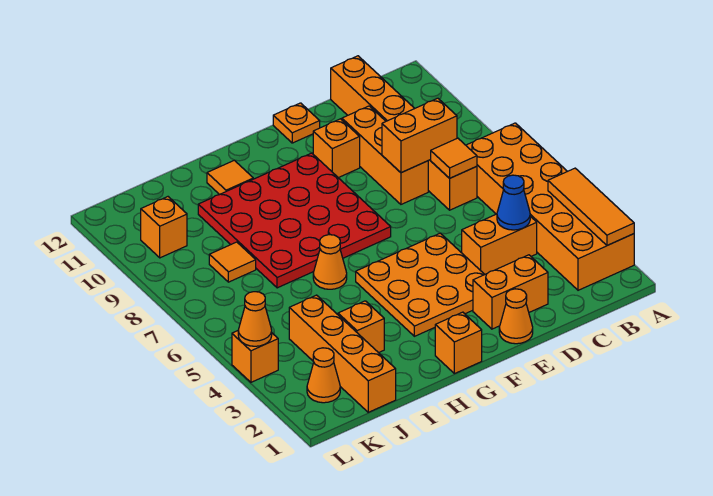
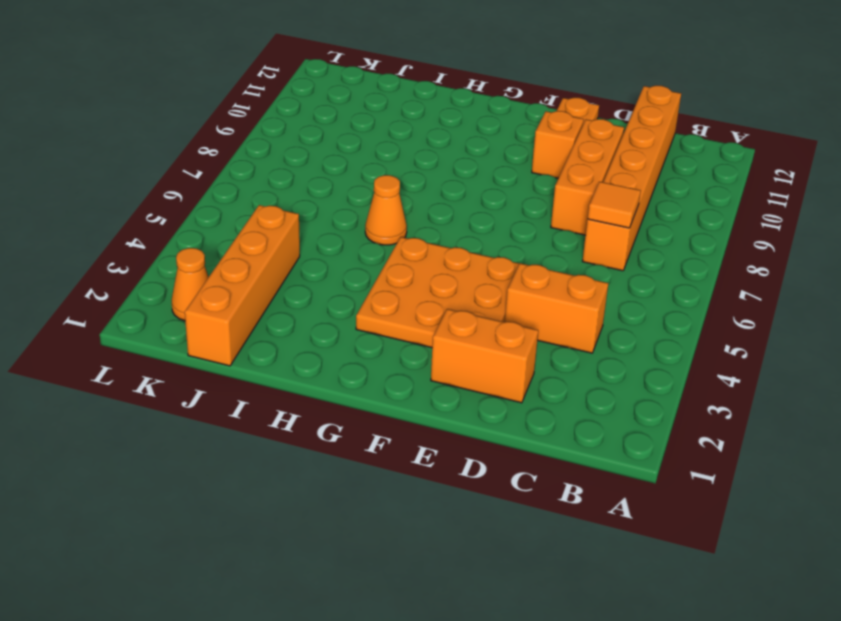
none -> orange brick A2:B7 level 1
none -> orange cone E1 level 1
none -> red plate F7:I10 level 1

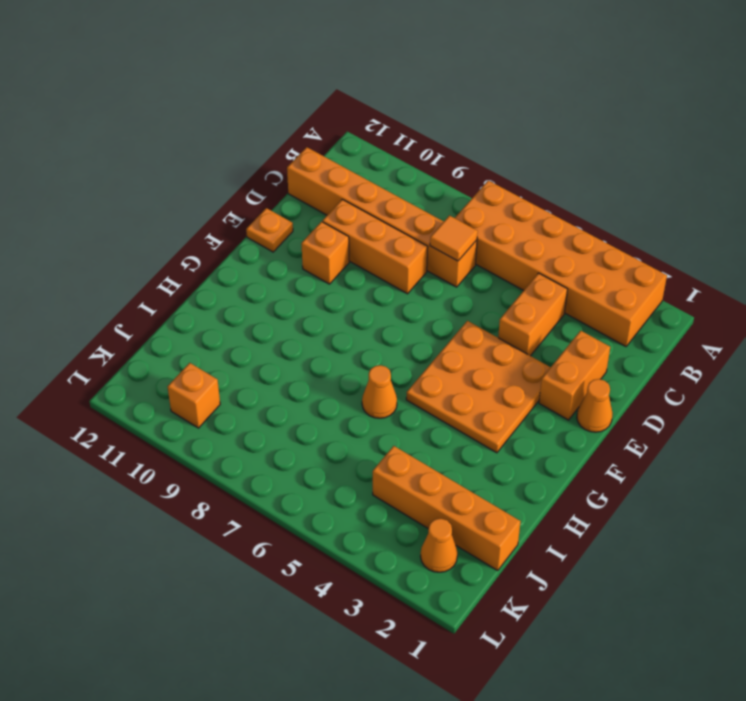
none -> red plate F7:I10 level 1
none -> orange brick G1 level 1
none -> orange tile H11 level 1

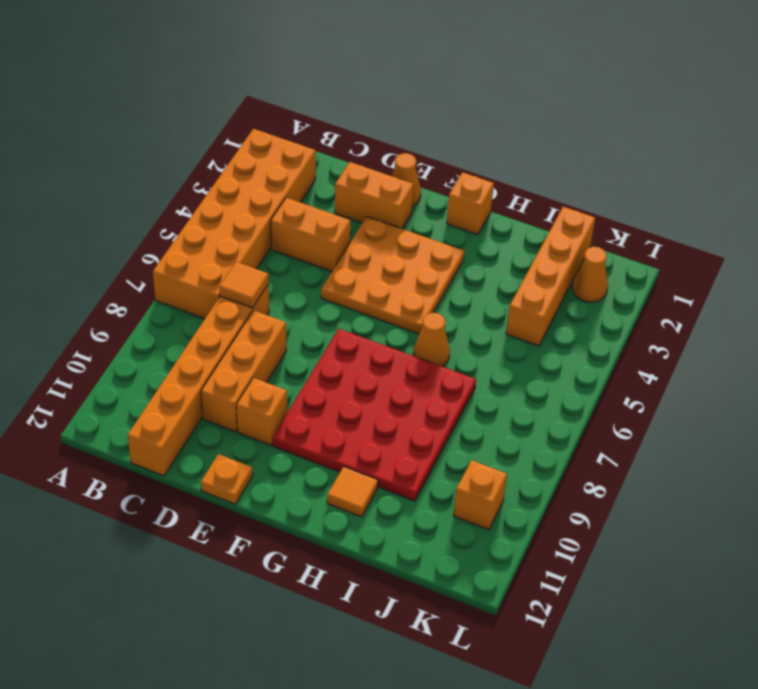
none -> orange brick I3 level 1
none -> orange tile J8 level 1
none -> orange brick L4 level 1

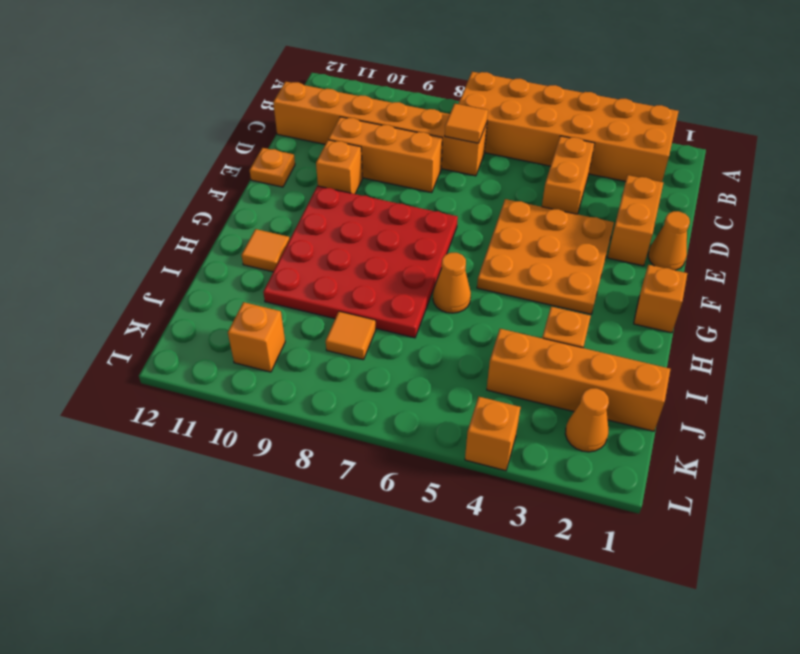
none -> orange tile A2:A4 level 2
none -> blue cone C4 level 2
none -> orange brick C8:D8 level 2

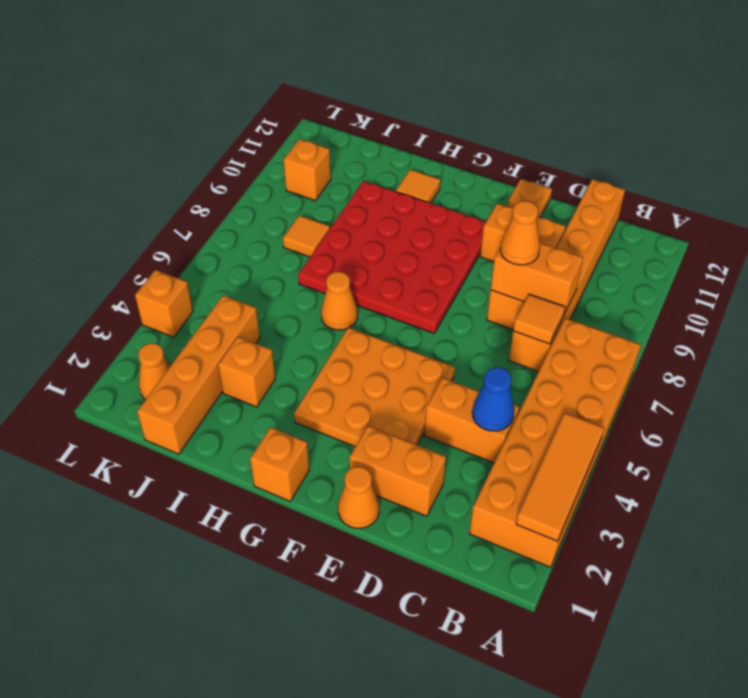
orange cone D8 level 3 -> orange cone L4 level 2

